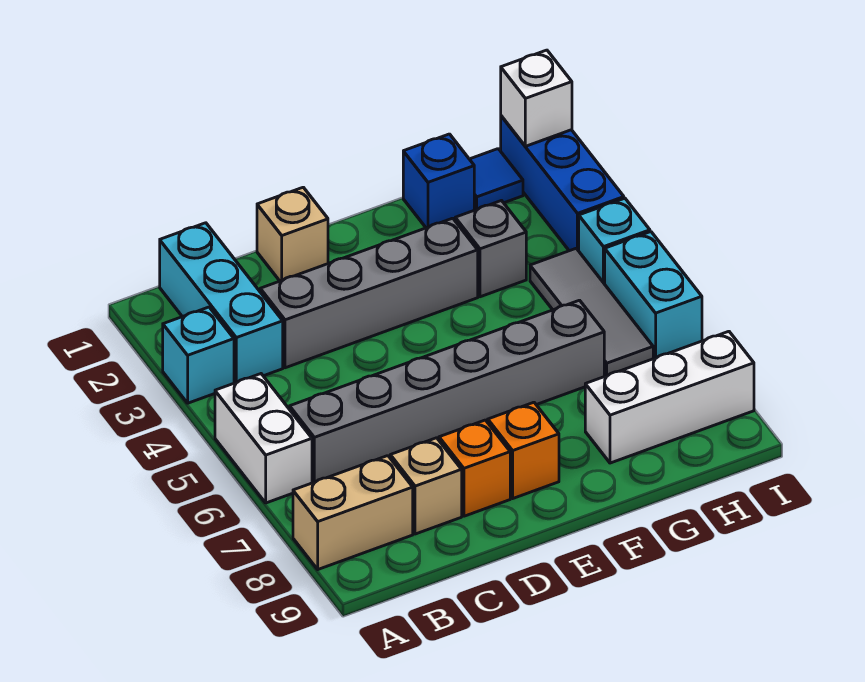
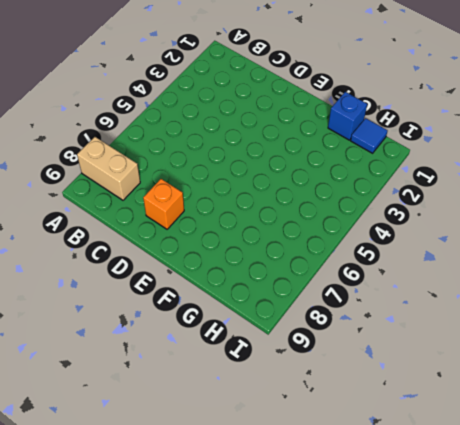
none -> cyan brick A3 level 1
none -> white brick A5:A6 level 1
none -> cyan brick B1:B3 level 1

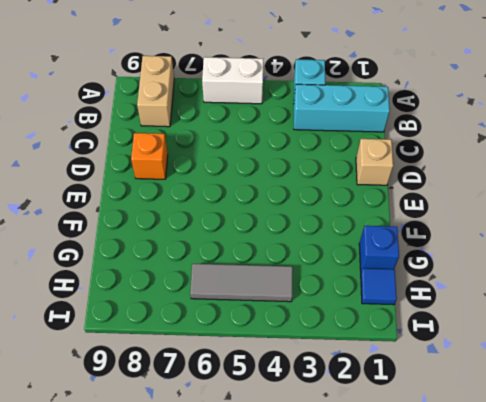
none -> grey brick B6:G6 level 1
none -> grey brick C3:F3 level 1
none -> tan brick C8 level 1

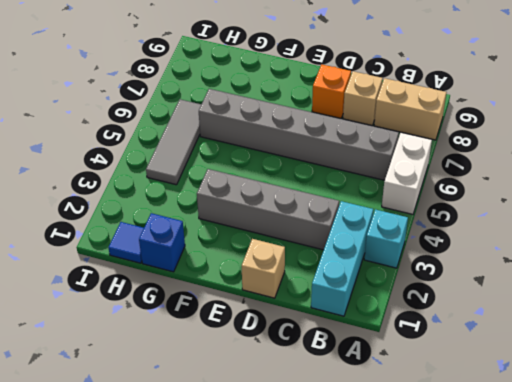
none -> orange brick E8 level 1
none -> grey brick G3 level 1
none -> white brick G8:I8 level 1

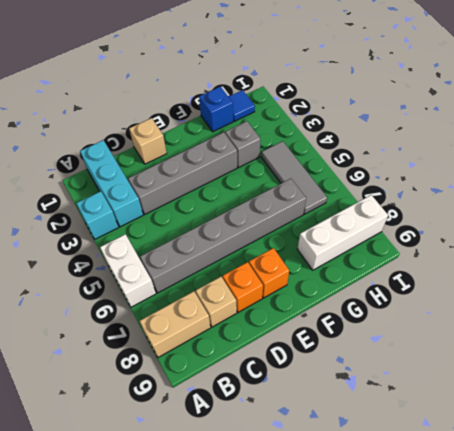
none -> blue brick I1:I3 level 1
none -> cyan brick I4 level 1
none -> cyan brick I5:I6 level 1

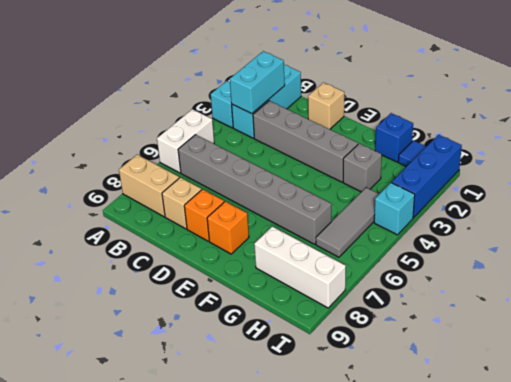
cyan brick B2:B3 level 2 -> cyan brick I5:I6 level 1
none -> white brick I1 level 2

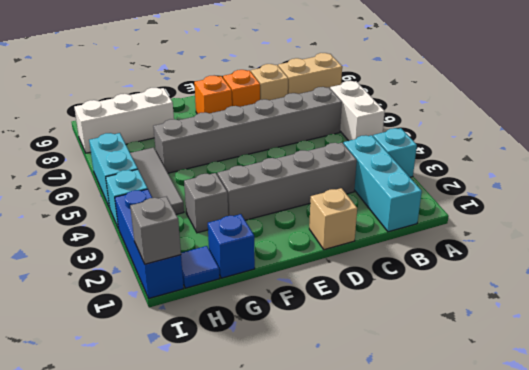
grey brick I1 level 2 -> white brick I1 level 2

